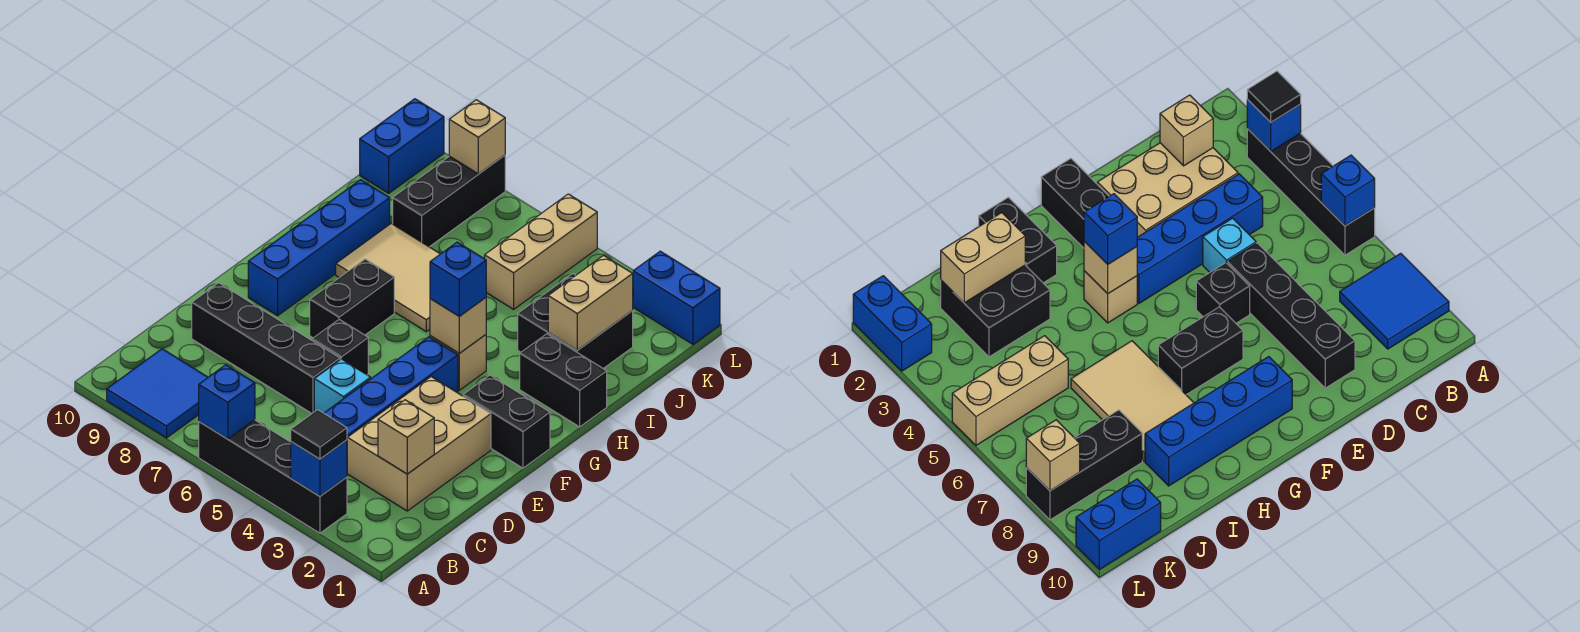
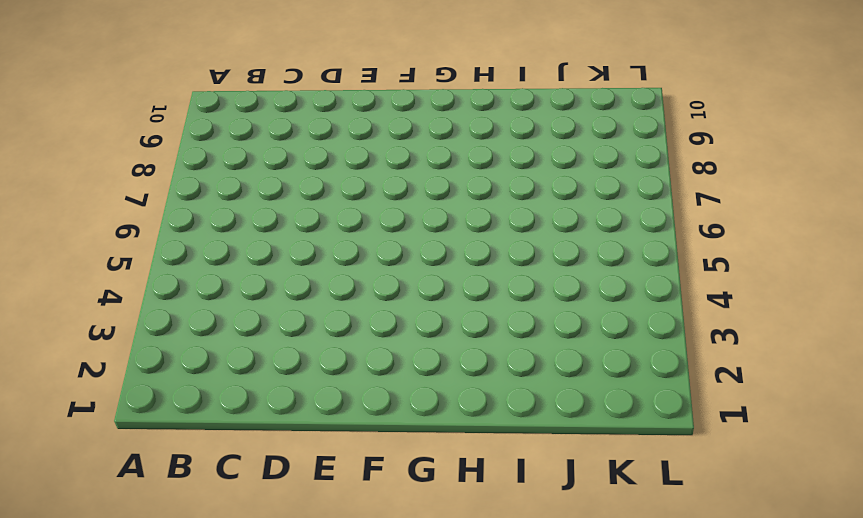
none -> black brick A3:A6 level 1
none -> blue tile A8:B9 level 1
none -> tan brick C2:E3 level 1

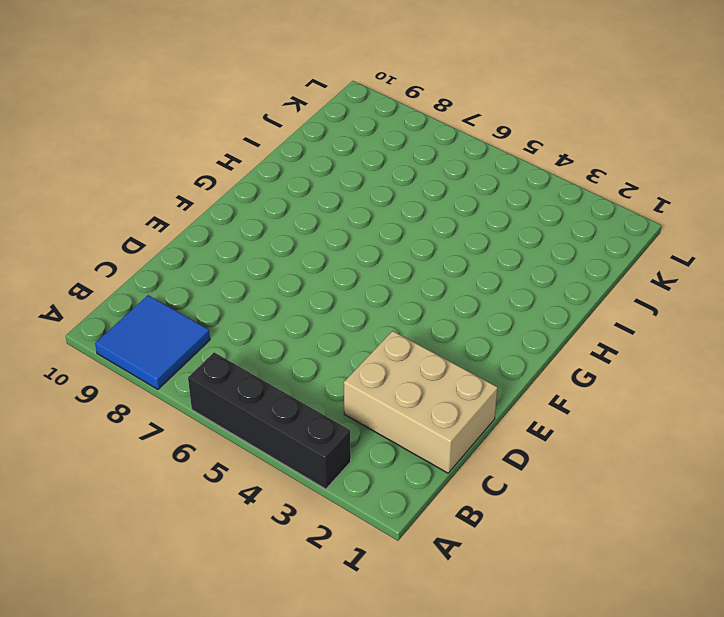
tan brick C1:D3 level 1 -> tan brick C2:E3 level 1
none -> blue brick C4:F4 level 1
none -> cyan brick D5 level 1
none -> black brick D6:D9 level 1

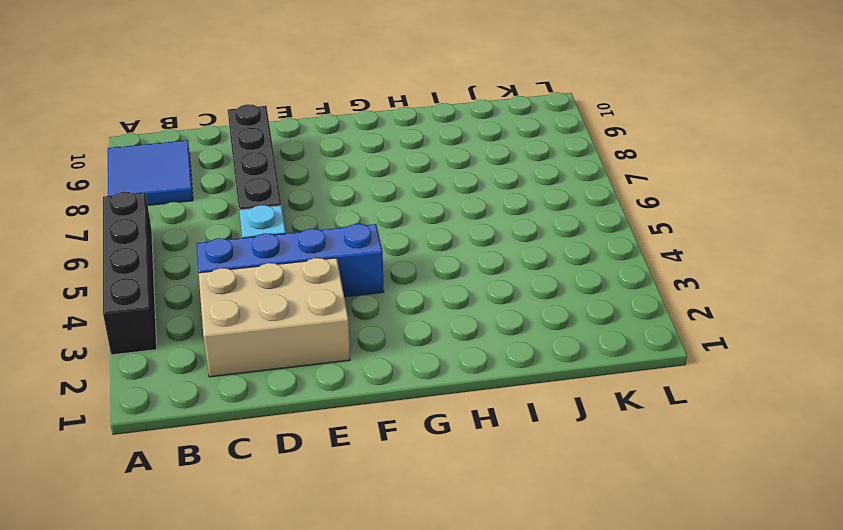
none -> black brick E6 level 1
none -> black brick F1:F2 level 1
none -> black brick F7:G7 level 1

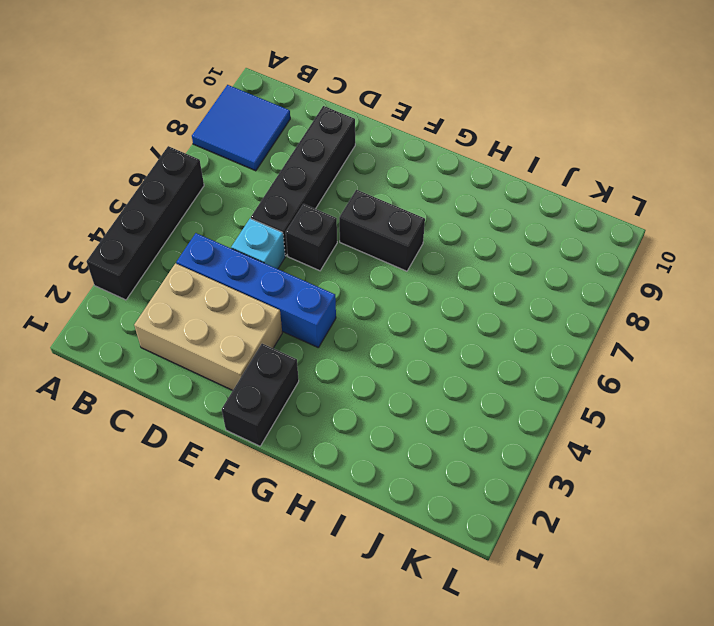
none -> blue brick F9:I9 level 1
none -> tan brick G4 level 1
none -> black brick H1:H2 level 1

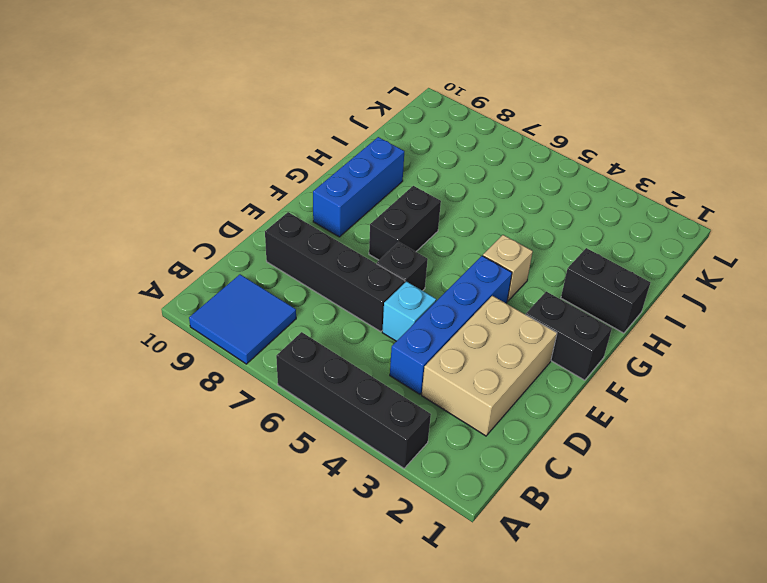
blue brick F9:H9 level 1 -> blue brick F9:I9 level 1
none -> tan tile H6:I8 level 1
none -> black brick I2:J3 level 1
none -> tan brick J5:L5 level 1

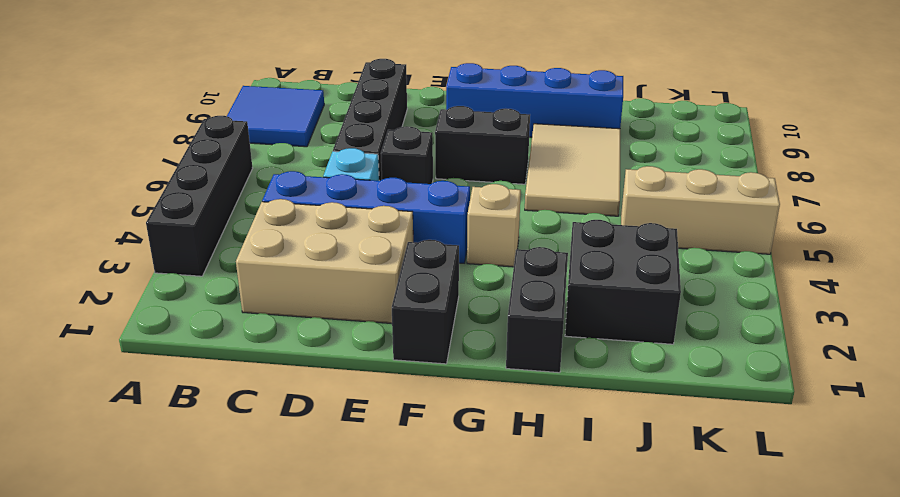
none -> black brick J8:L8 level 1
none -> blue brick K10:L10 level 1
none -> blue brick L1:L2 level 1

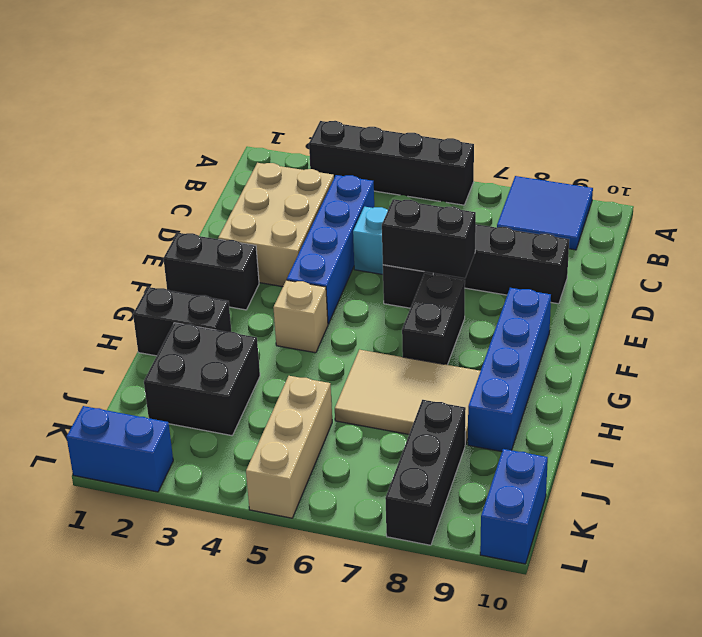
black brick E6:E7 level 2 -> none
none -> blue brick A3 level 2
none -> blue brick A6 level 2
none -> tan brick C2 level 2

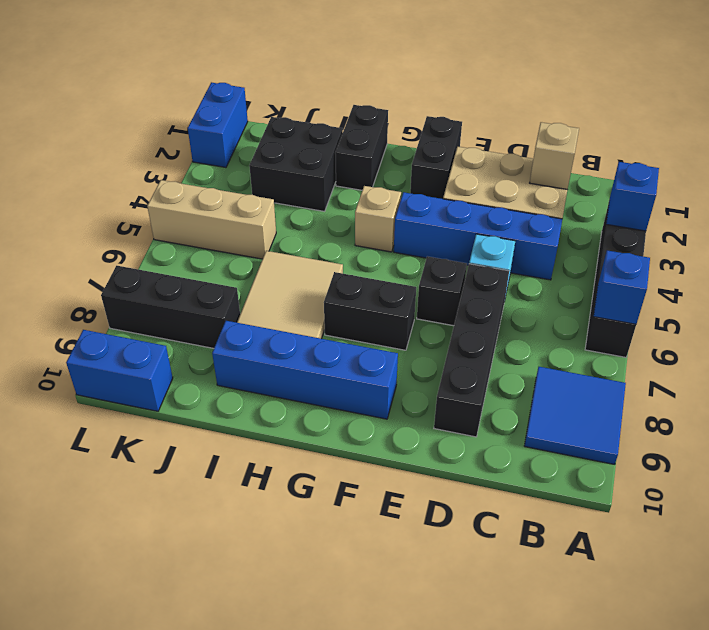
none -> tan brick G4 level 2
none -> tan brick I2:J2 level 2
none -> tan brick L8 level 2

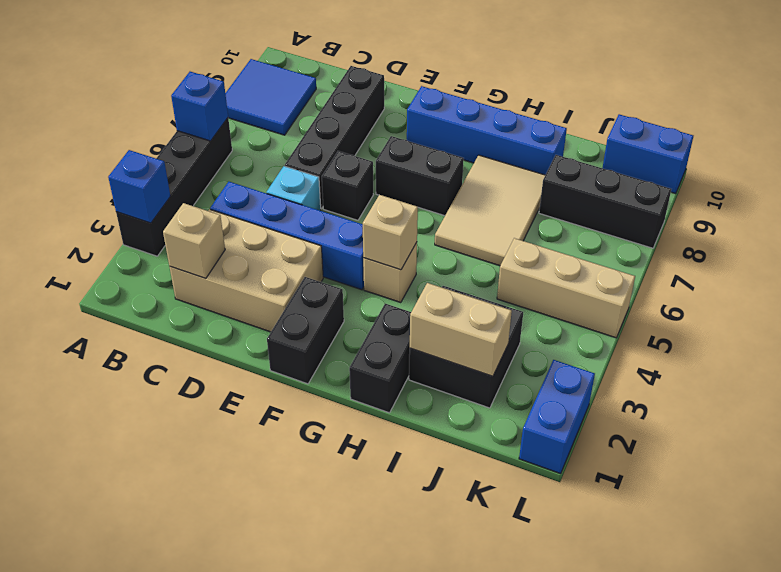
none -> tan brick L8 level 2
none -> black tile A3 level 3
none -> blue brick G4 level 3

